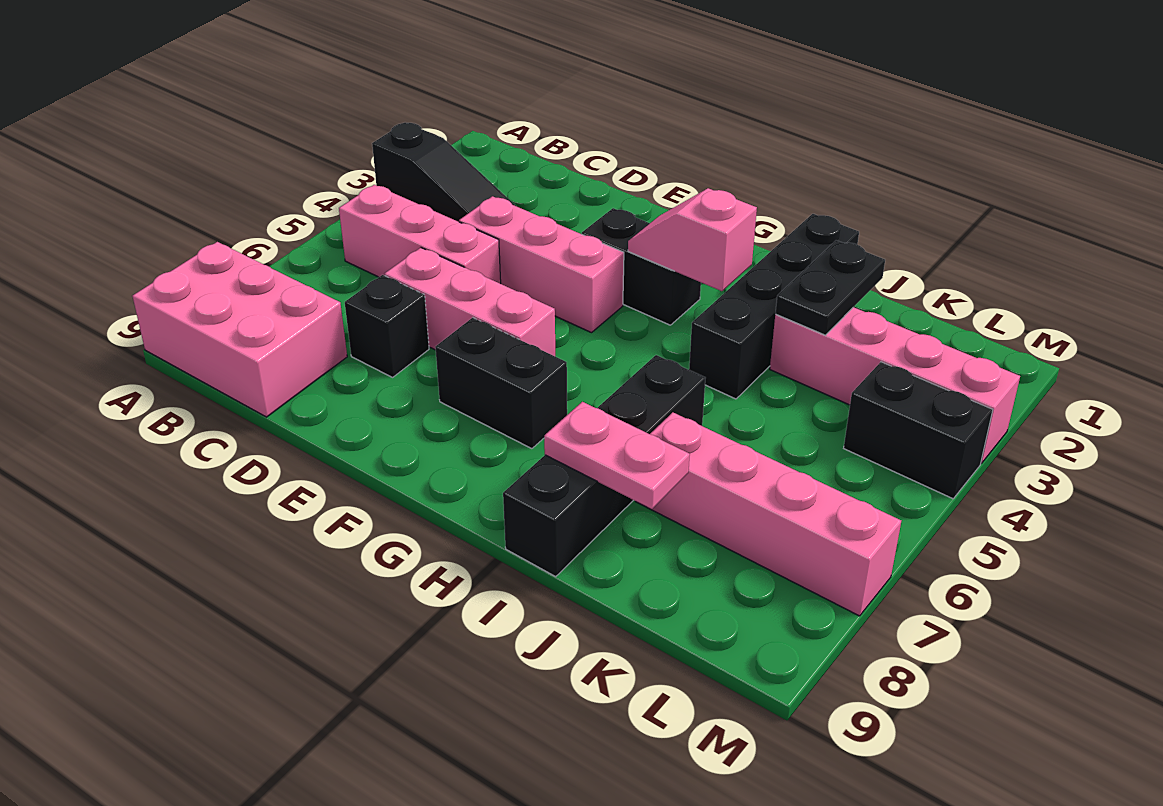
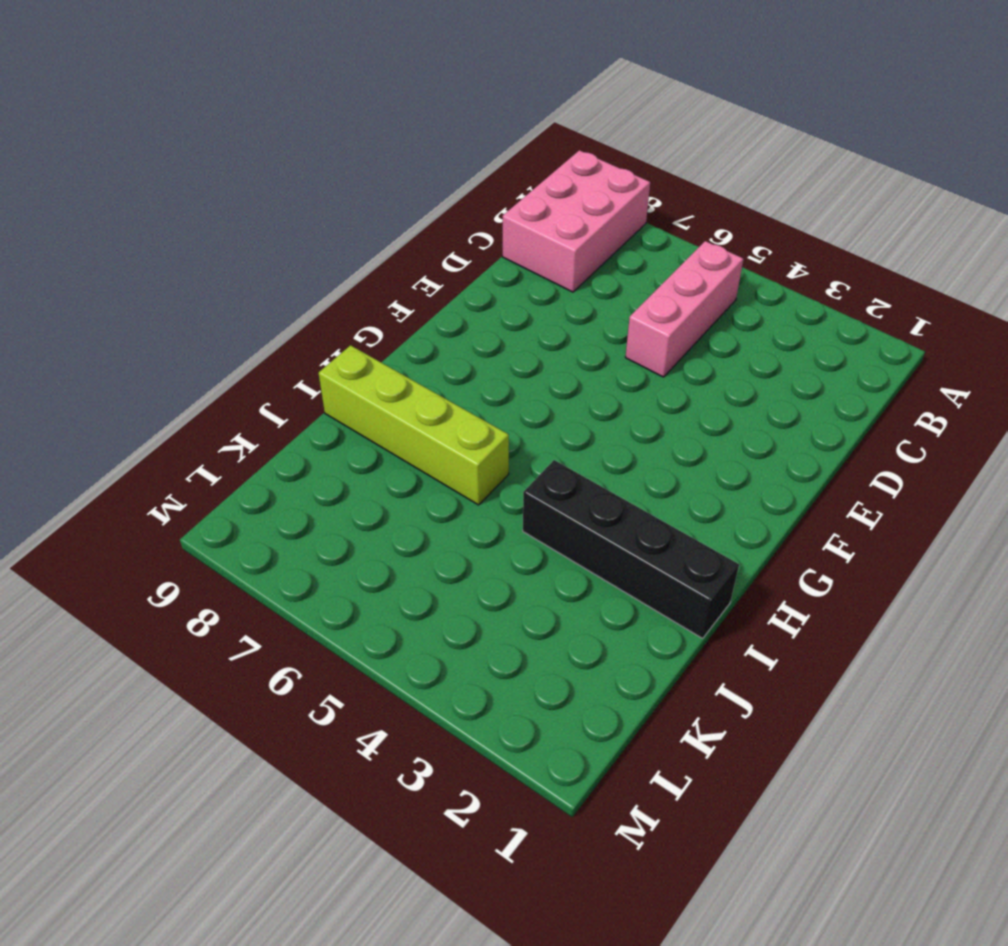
lime brick I6:I9 level 1 -> black brick I6:I9 level 1
none -> black slope A3:C3 level 1 top A
none -> pink brick D4:F4 level 1
none -> pink brick D6:F6 level 1

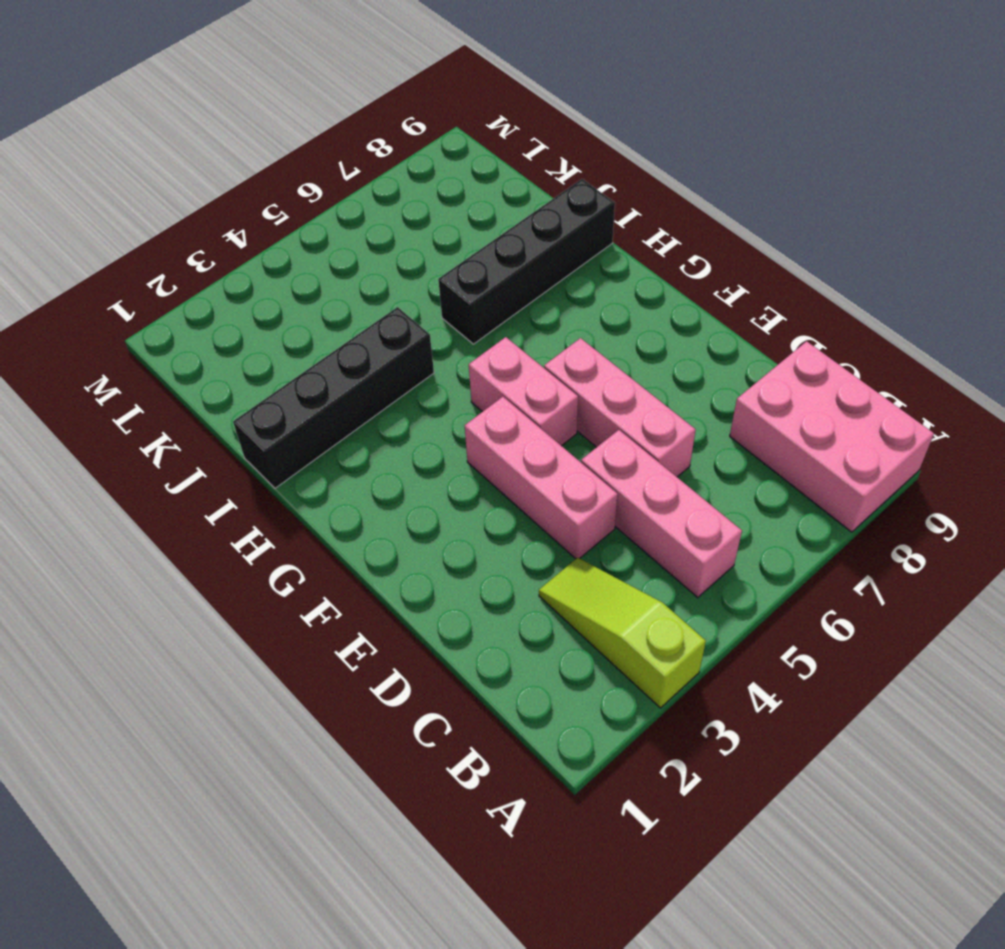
lime slope A3:C3 level 1 top A -> black slope A3:C3 level 1 top A
pink brick F5:G5 level 1 -> none
none -> black brick D7 level 1
none -> black brick F3:G3 level 1
none -> black brick F7:G7 level 1

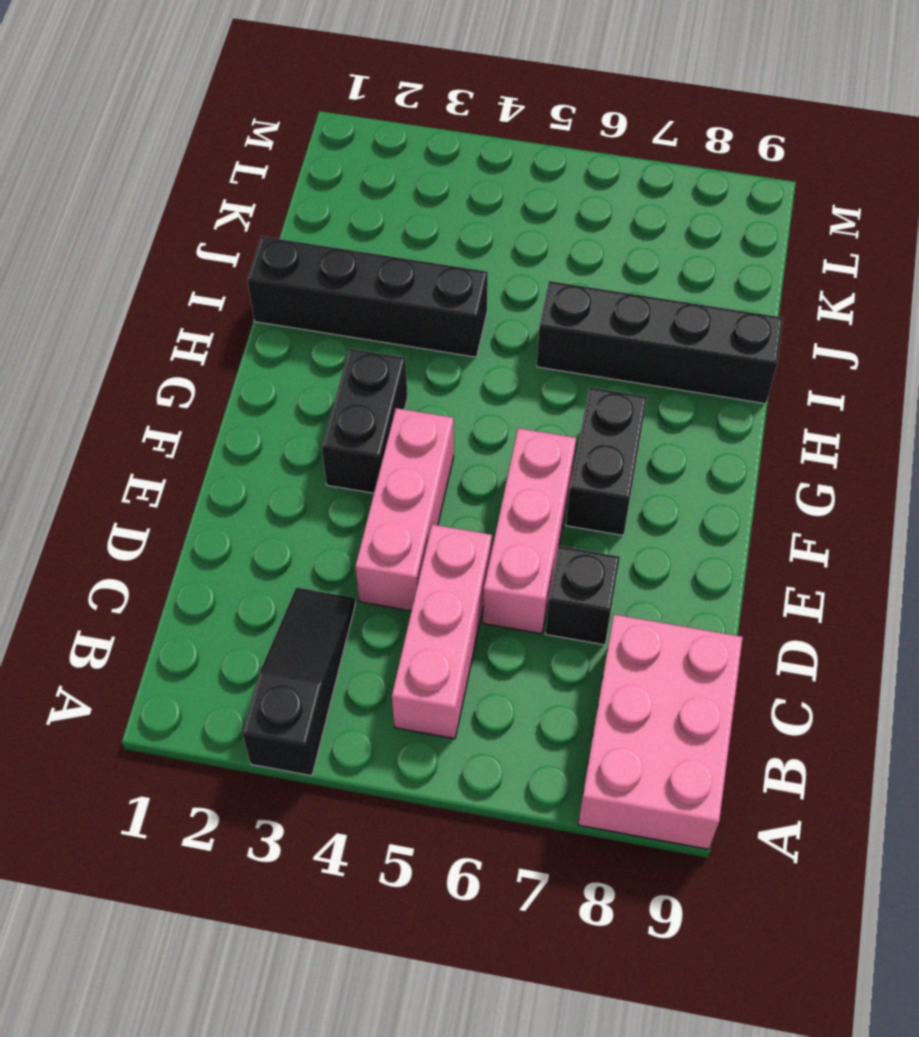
none -> pink brick J3:M3 level 1
none -> pink brick J7:M7 level 1
none -> black brick L4:M4 level 1

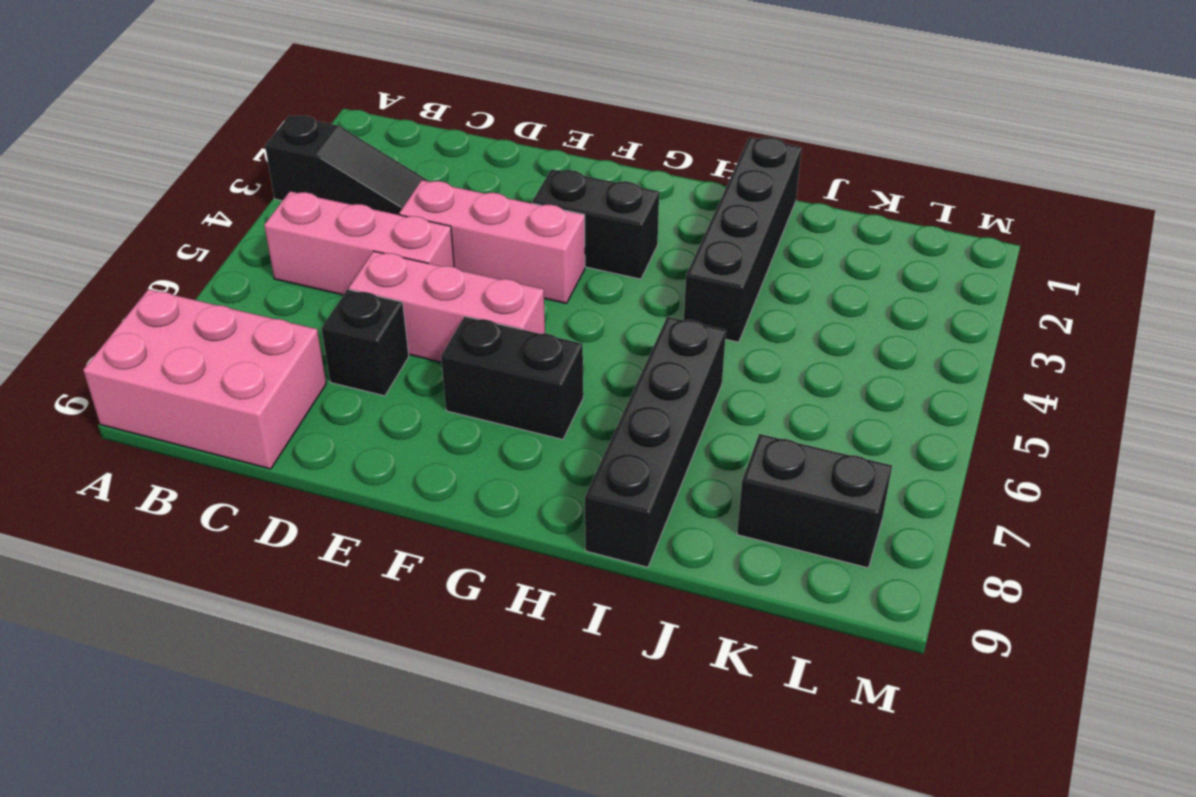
black brick K8:L8 level 1 -> black brick L4:M4 level 1
none -> pink brick J3:M3 level 1
none -> pink brick J7:M7 level 1
none -> pink slope G3:H3 level 2 top H

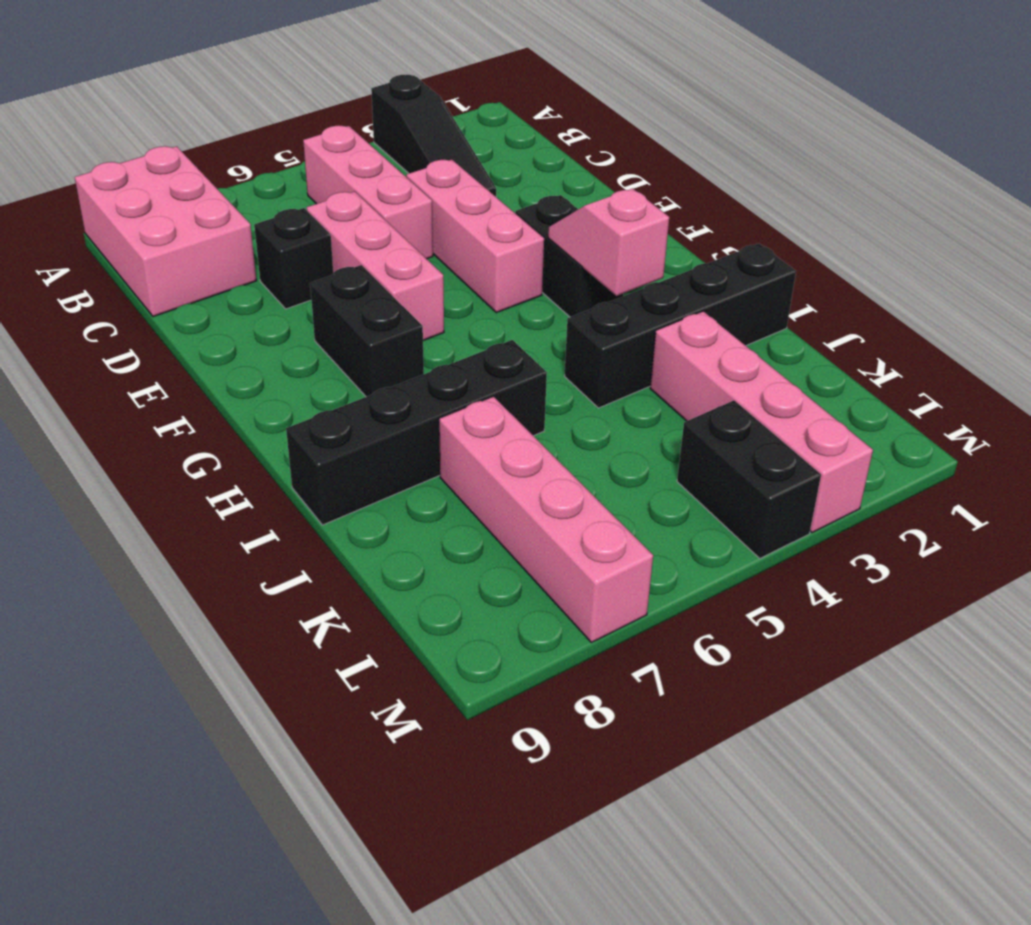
none -> pink plate I8:J8 level 2
none -> black plate J2:J3 level 2

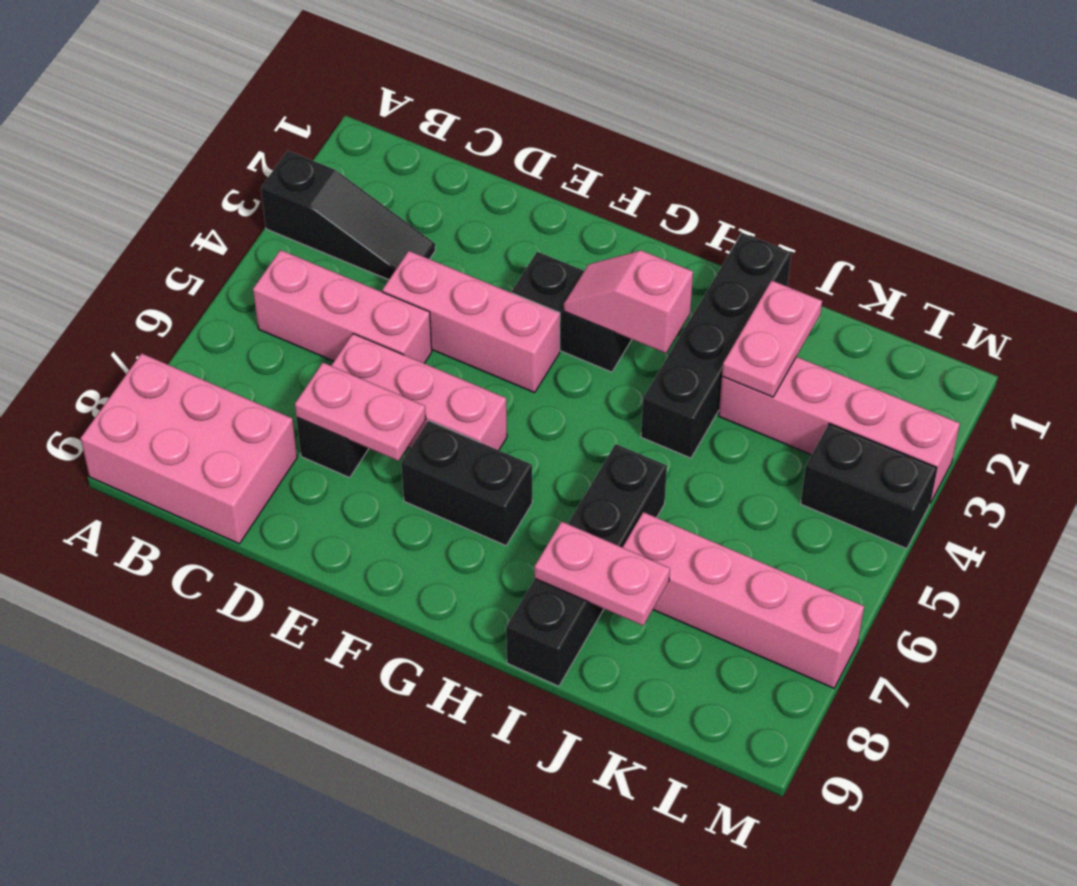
pink plate D7:E7 level 2 -> none
pink plate J2:J3 level 2 -> black plate J2:J3 level 2

